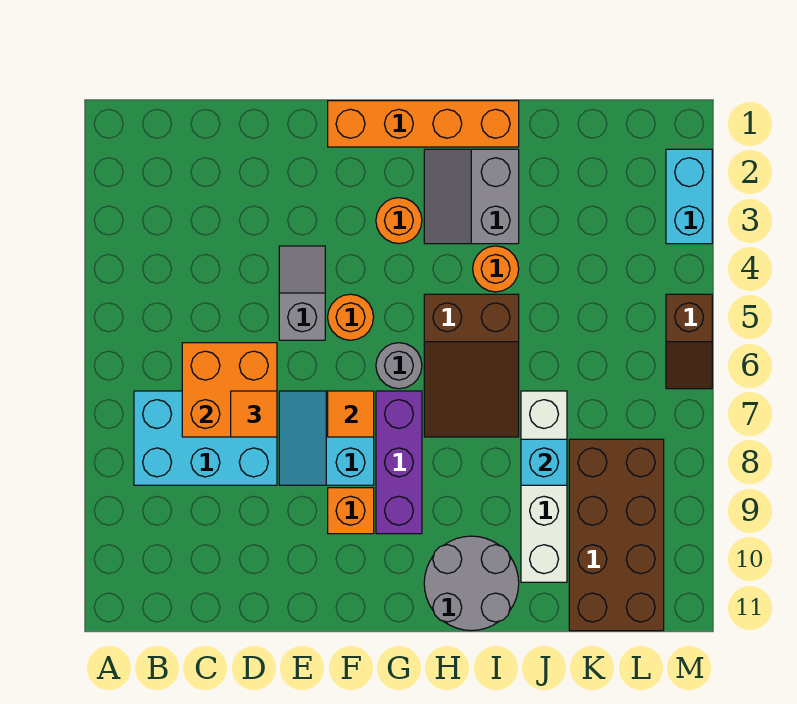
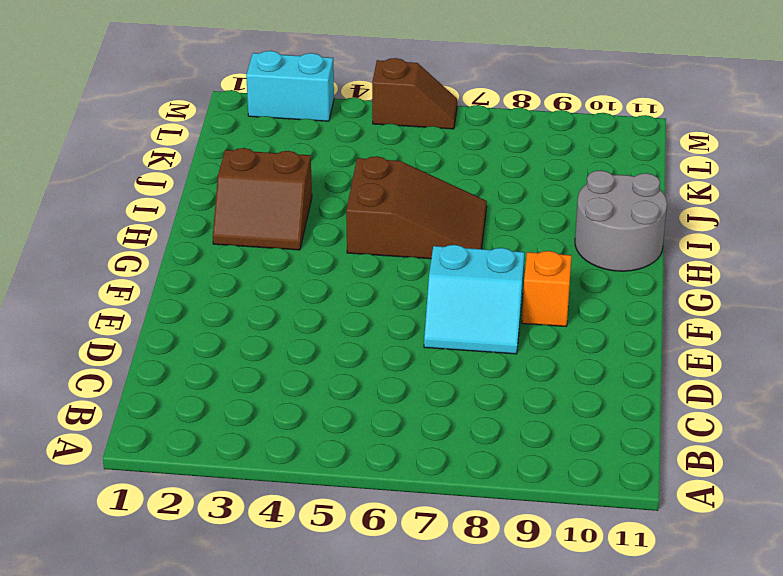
brown slope H2:I3 level 1 top I -> grey slope H2:I3 level 1 top I
none -> cyan brick B7:D8 level 1
none -> grey slope E4:E5 level 1 top 5
none -> orange brick F1:I1 level 1

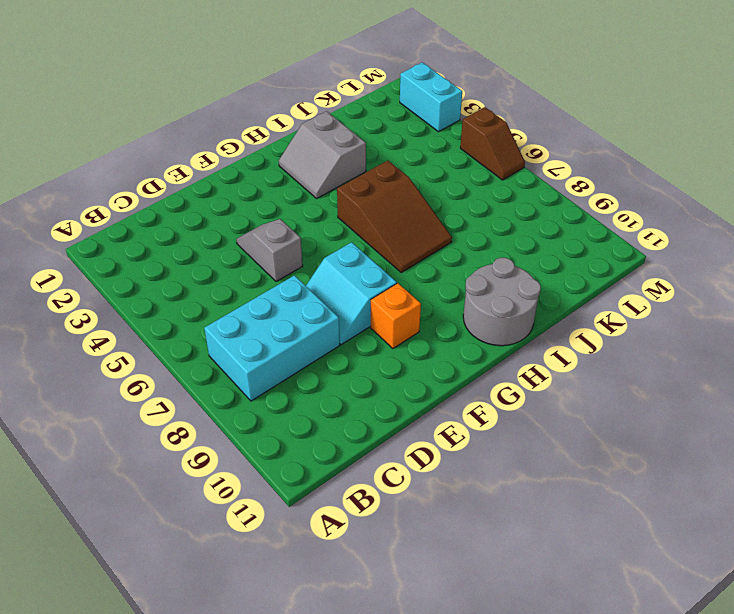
none -> orange brick F1:I1 level 1
none -> orange round brick F5 level 1
none -> orange round brick G3 level 1

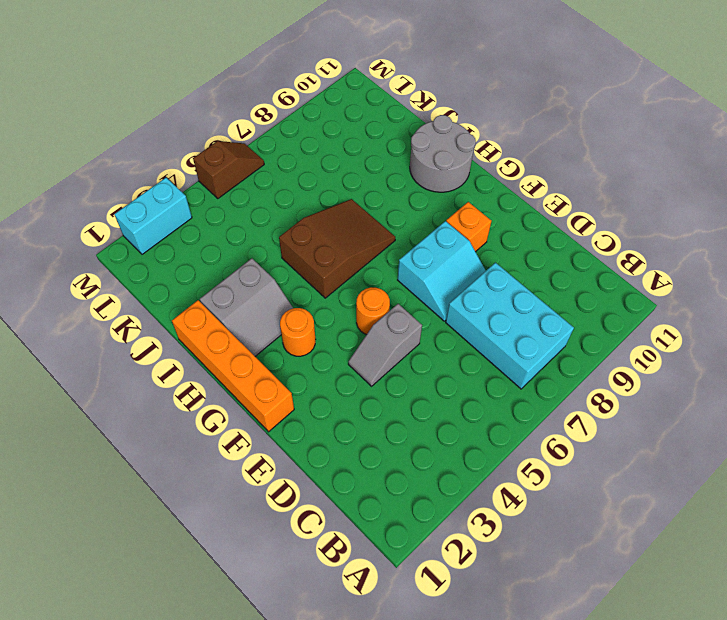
none -> grey round brick G6 level 1
none -> purple brick G7:G9 level 1
none -> orange round brick I4 level 1

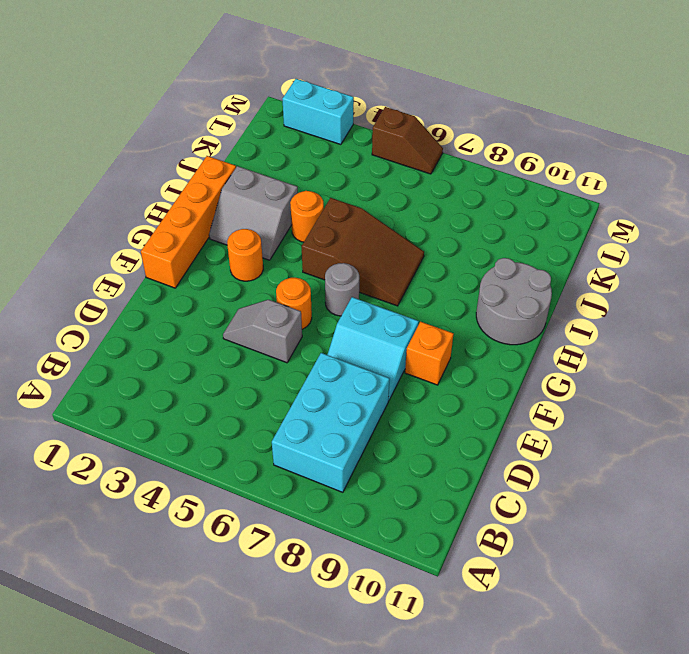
none -> purple brick G7:G9 level 1
none -> white brick J7:J10 level 1
none -> brown brick K8:L11 level 1

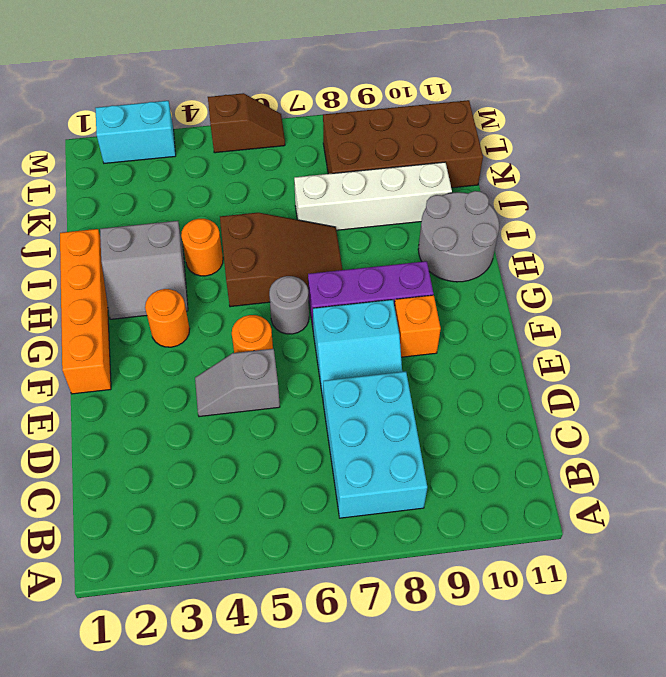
none -> orange brick C6:D7 level 2
none -> orange tile F7 level 2
none -> cyan brick J8 level 2

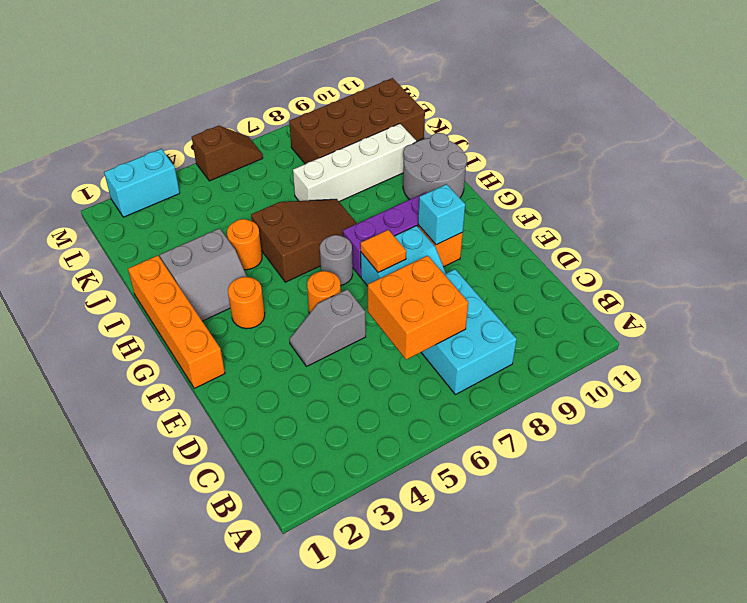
cyan brick F9 level 2 -> cyan brick J8 level 2
none -> orange tile D7 level 3

